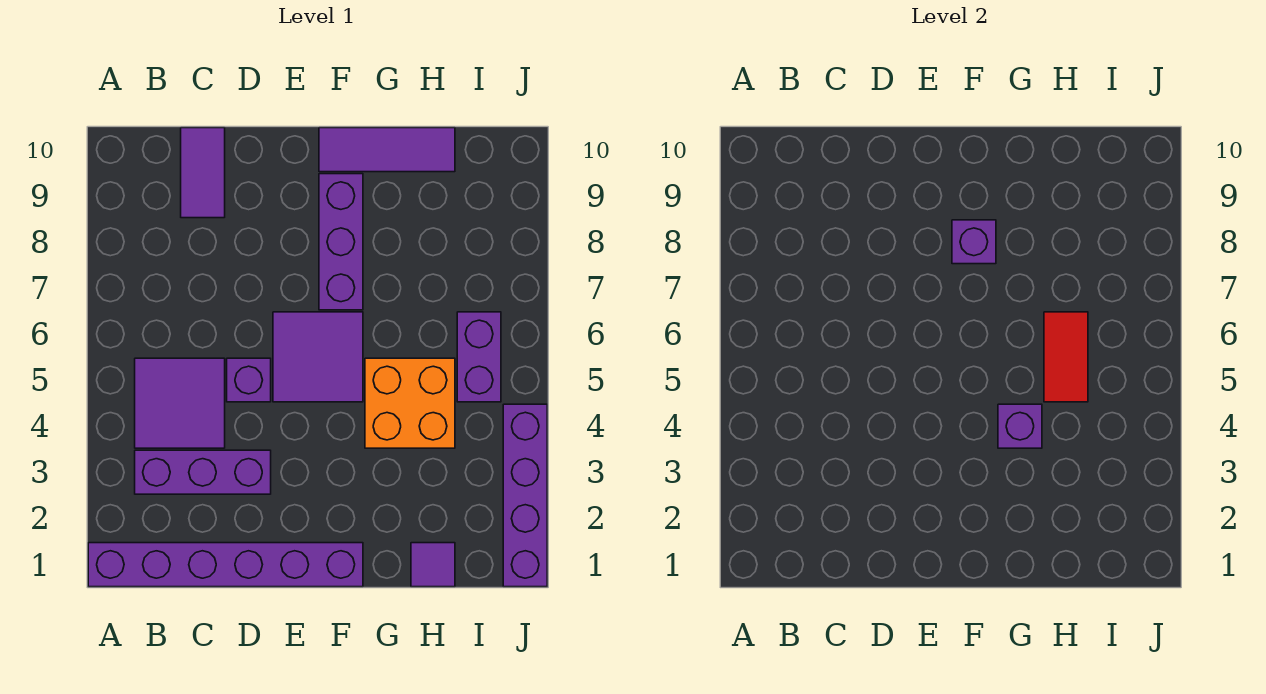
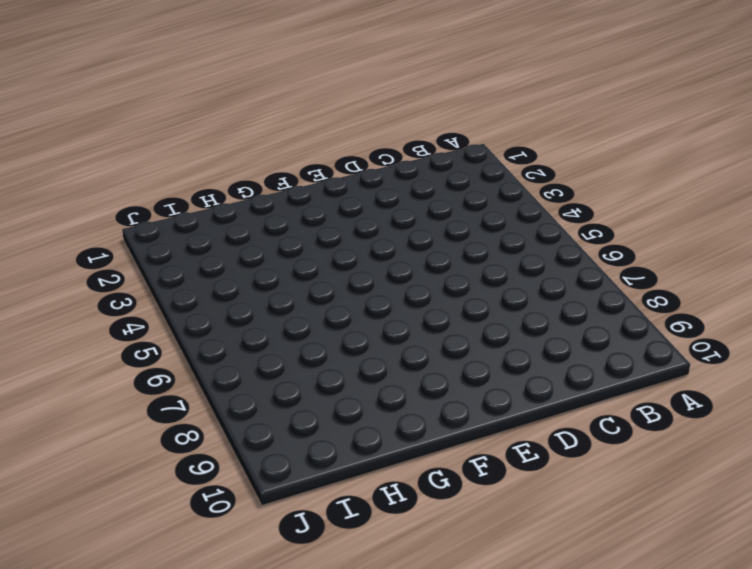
none -> purple brick A1:F1 level 1
none -> purple brick B3:D3 level 1
none -> purple tile B4:C5 level 1

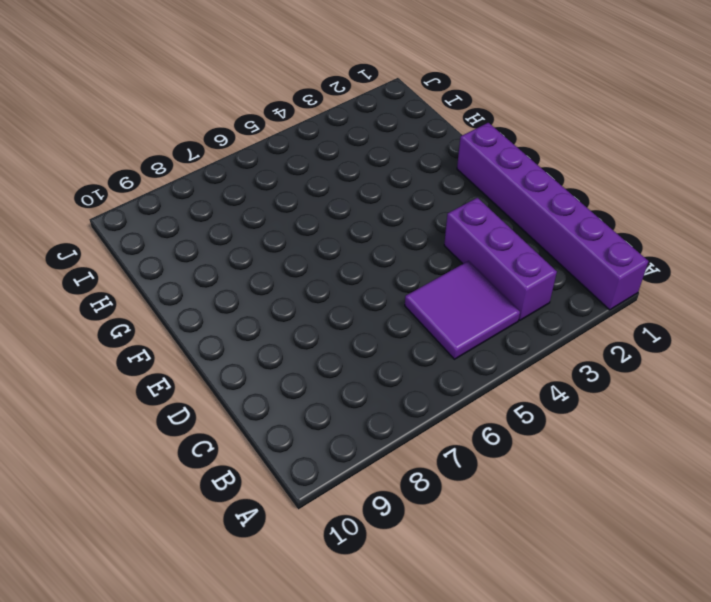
none -> purple tile C9:C10 level 1
none -> purple brick D5 level 1
none -> purple tile E5:F6 level 1

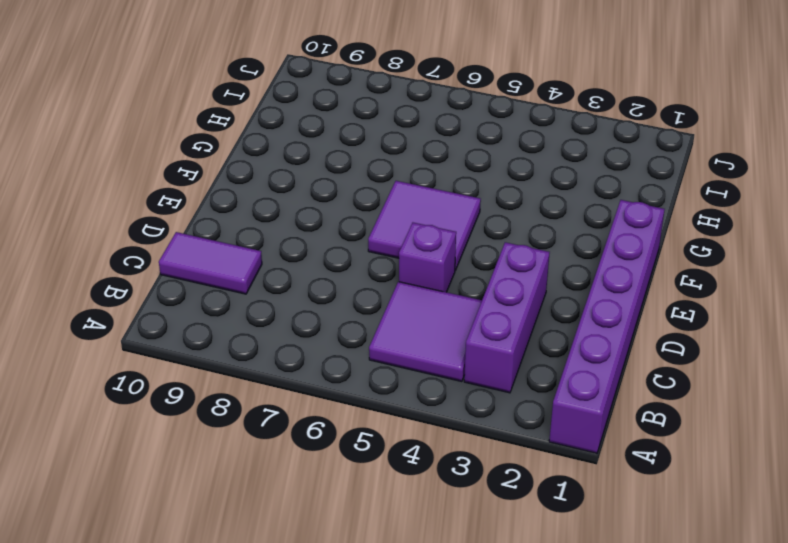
none -> purple brick F7:F9 level 1
none -> purple tile F10:H10 level 1
none -> orange brick G4:H5 level 1

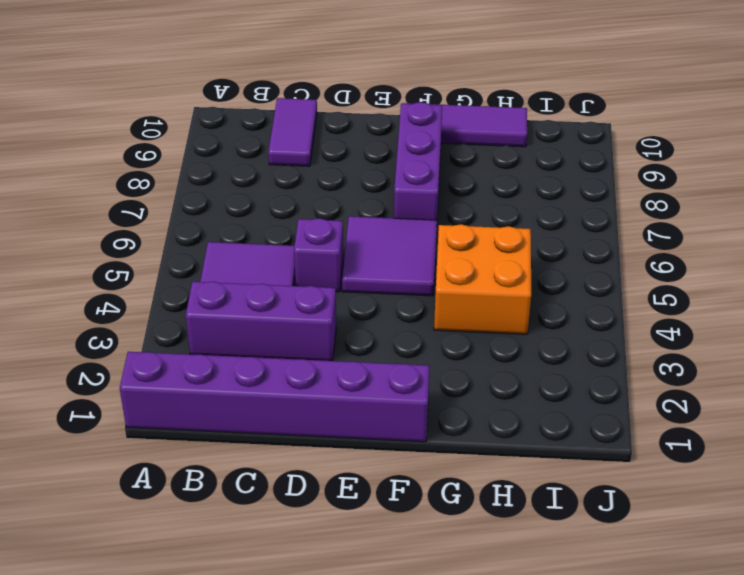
none -> purple tile H1 level 1
none -> purple brick I5:I6 level 1
none -> purple brick J1:J4 level 1

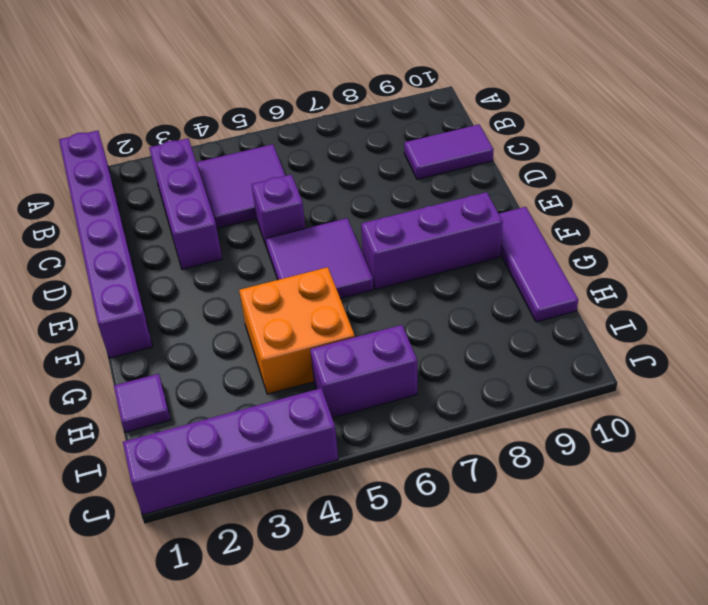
none -> purple brick F8 level 2
none -> purple brick G4 level 2
none -> red tile H5:H6 level 2

